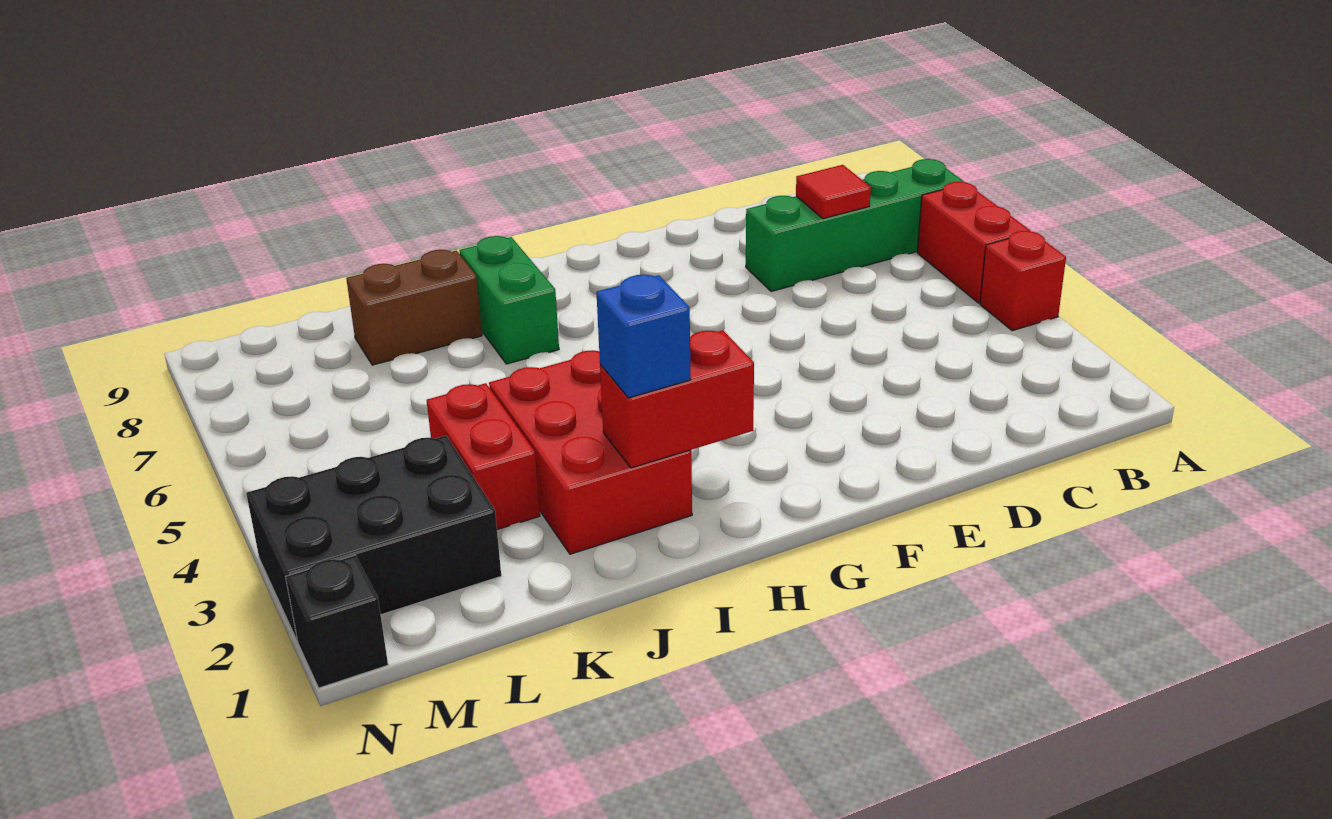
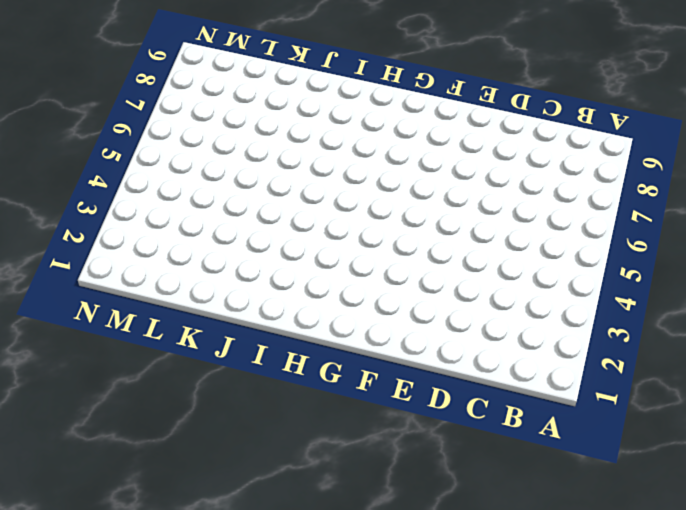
none -> red brick A4 level 1
none -> red brick A5:A6 level 1
none -> green brick A7:D7 level 1

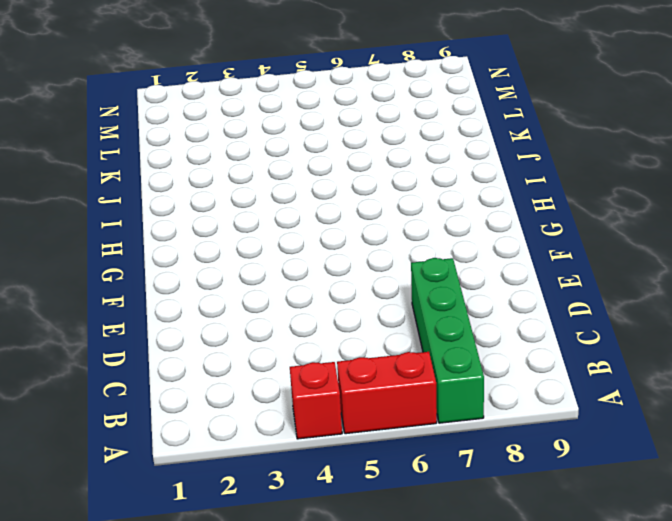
none -> red brick I2:J4 level 1
none -> green brick I7:I8 level 1
none -> brown brick J8:K8 level 1

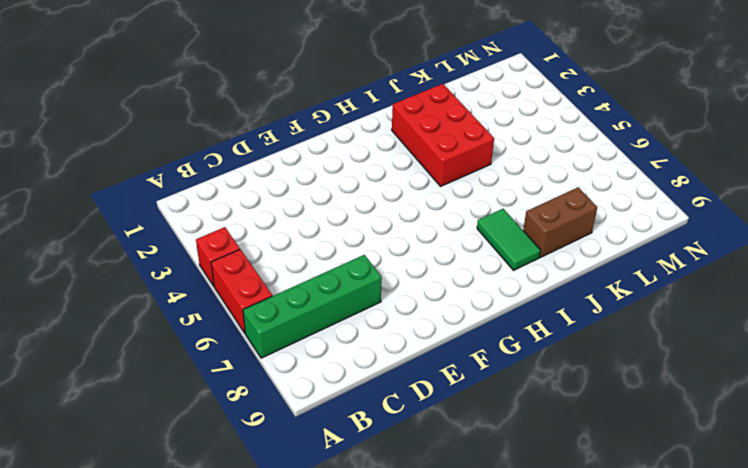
green tile I7:I8 level 1 -> green brick I7:I8 level 1
none -> red brick K3:K4 level 1
none -> black brick L2:N3 level 1
none -> black brick N1 level 1

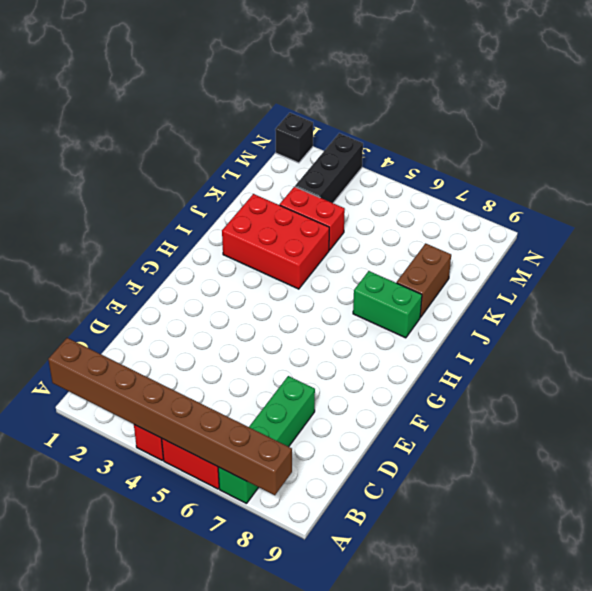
brown brick A1:A8 level 2 -> none
black brick L3:N3 level 1 -> black brick L2:N3 level 1
none -> red tile C7 level 2
none -> red brick H2:I2 level 2
none -> blue brick I2 level 3

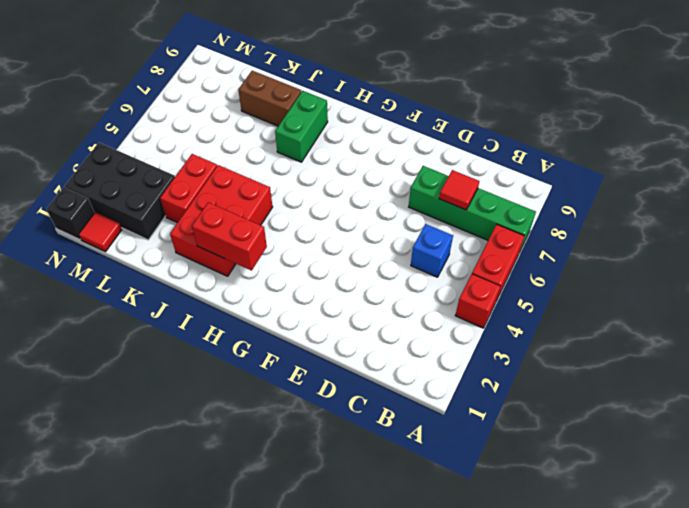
blue brick C5 level 1 -> blue brick I2 level 3
red tile M1 level 1 -> none

